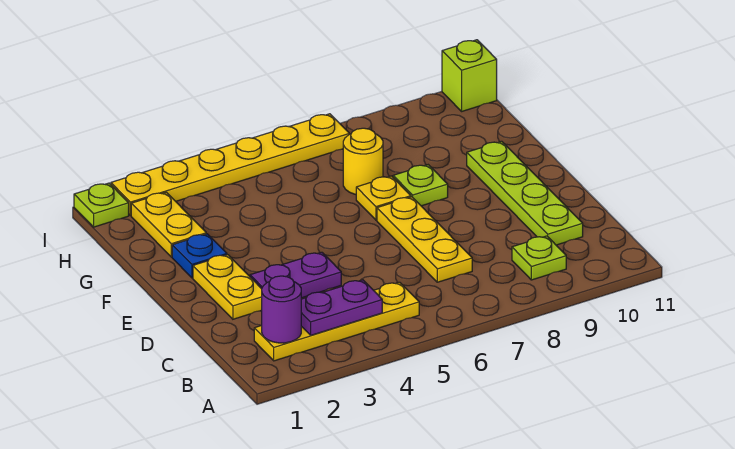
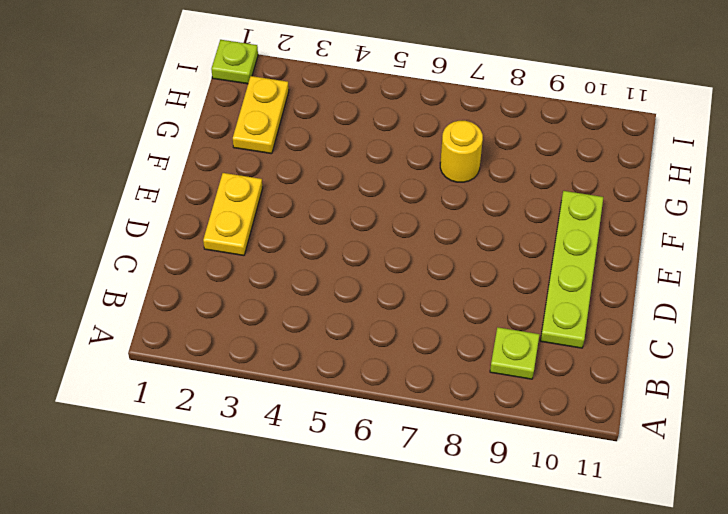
none -> yellow plate B2:B5 level 1
none -> yellow plate C7:E7 level 1
none -> purple plate D3:D4 level 1

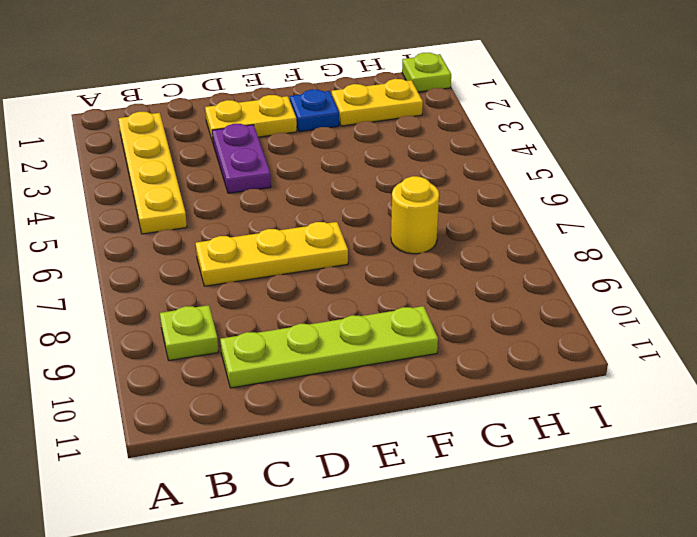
none -> yellow plate F7 level 1
none -> lime plate F8 level 1
none -> yellow plate I2:I7 level 1

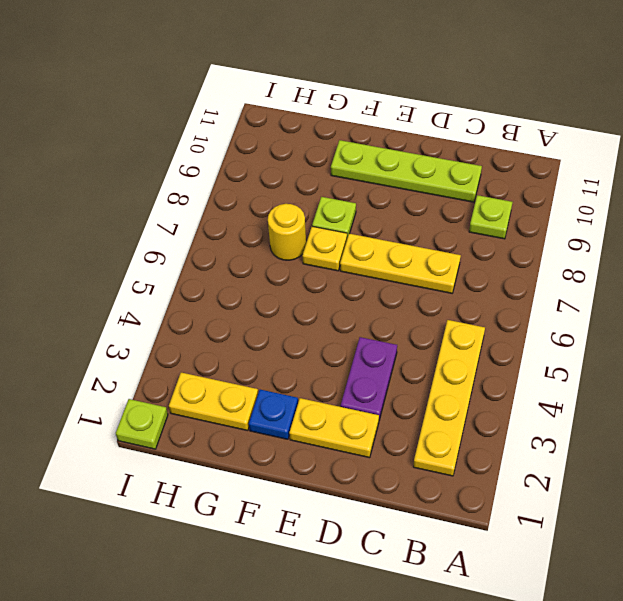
none -> yellow plate I2:I7 level 1
none -> lime brick I11 level 1
none -> purple round brick B2 level 2

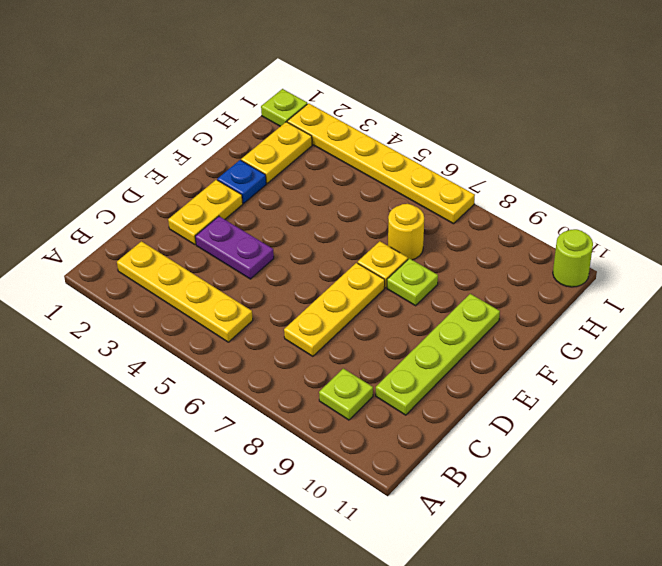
lime round brick I11 level 1 -> lime brick I11 level 1
none -> purple round brick B2 level 2
none -> purple plate B3:B4 level 2

